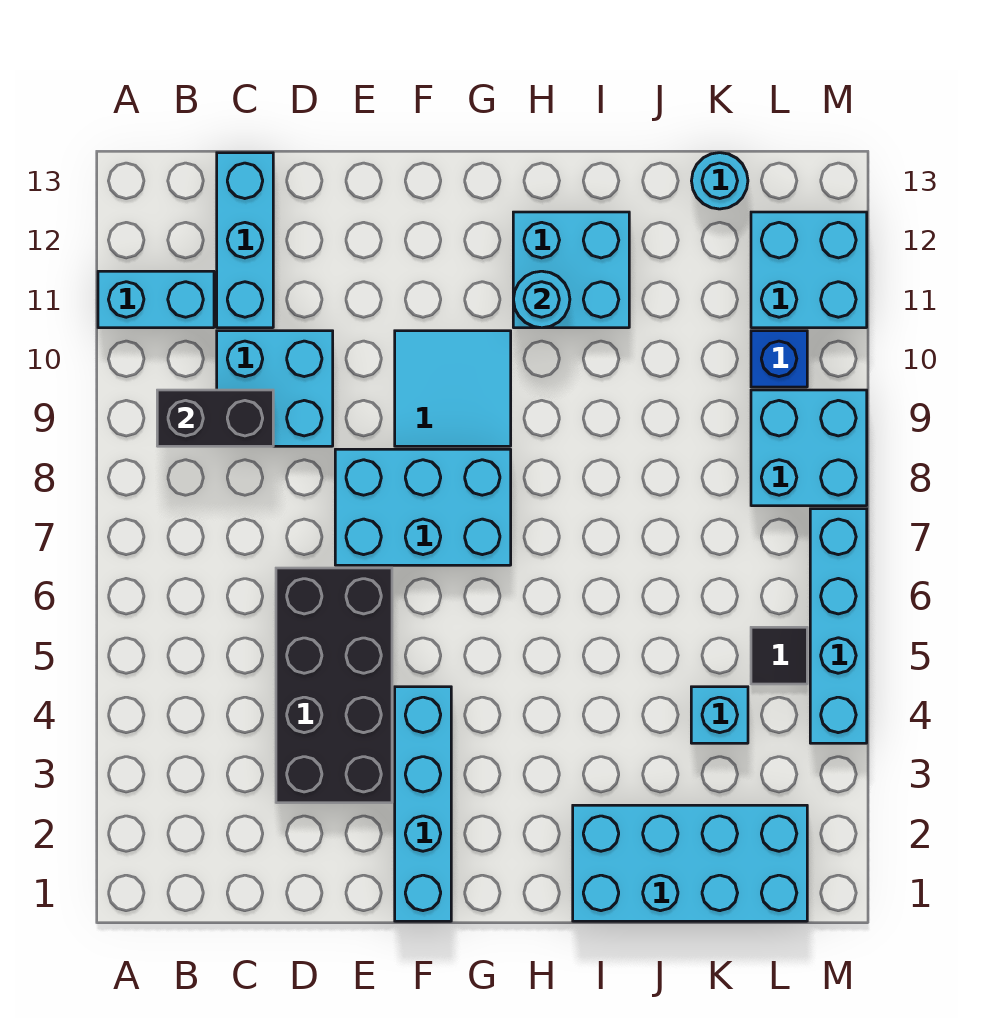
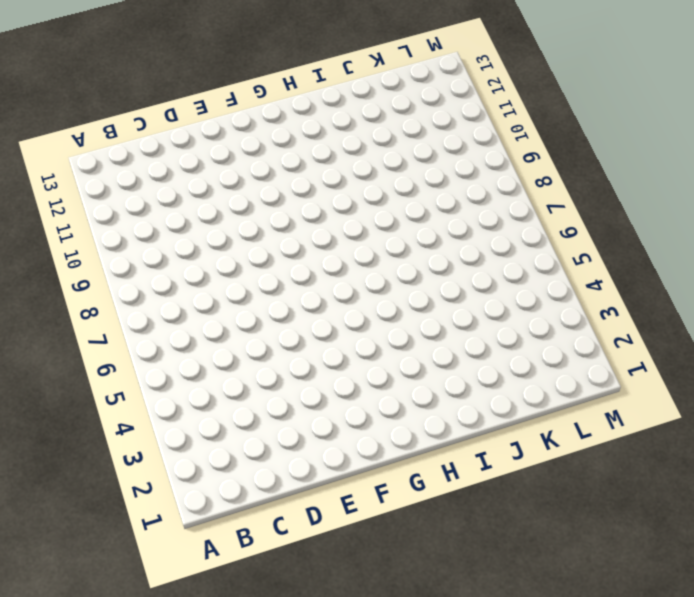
none -> cyan brick A11:B11 level 1
none -> cyan brick C9:D10 level 1
none -> cyan brick C11:C13 level 1

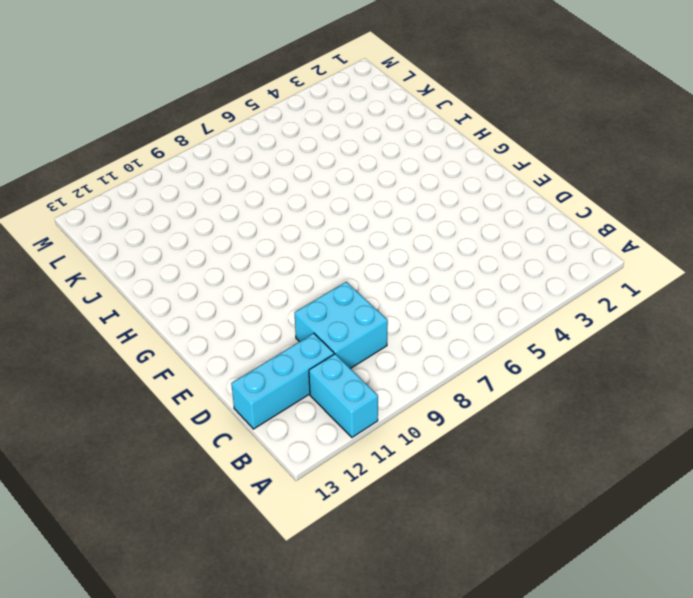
none -> black brick D3:E6 level 1
none -> cyan brick E7:G8 level 1
none -> cyan brick F1:F4 level 1

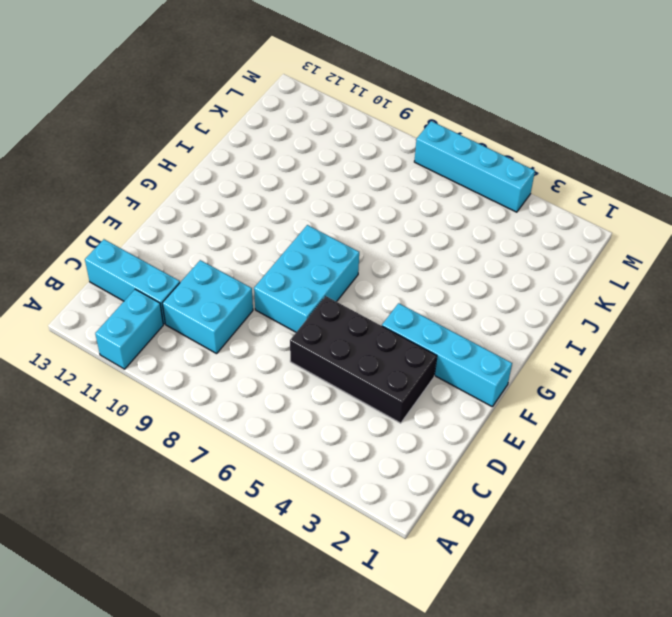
none -> cyan tile F9:G10 level 1
none -> cyan brick H11:I12 level 1
none -> cyan brick I1:L2 level 1

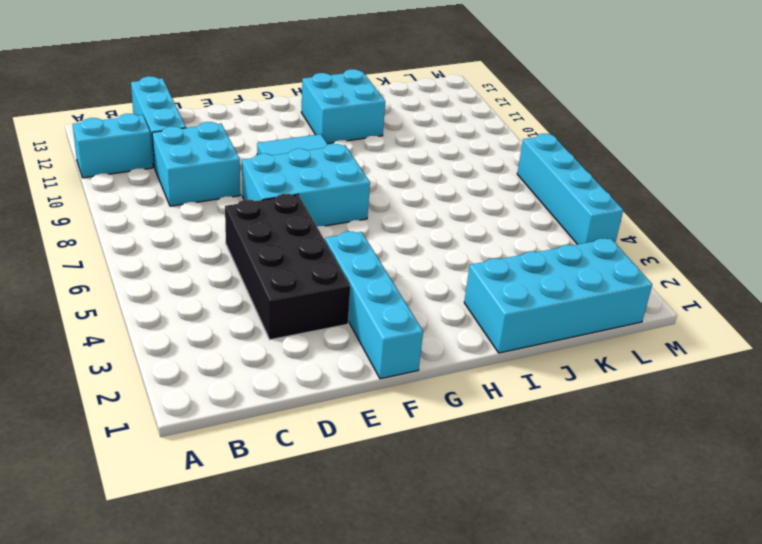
none -> cyan brick K4 level 1
none -> cyan round brick K13 level 1
none -> black tile L5 level 1

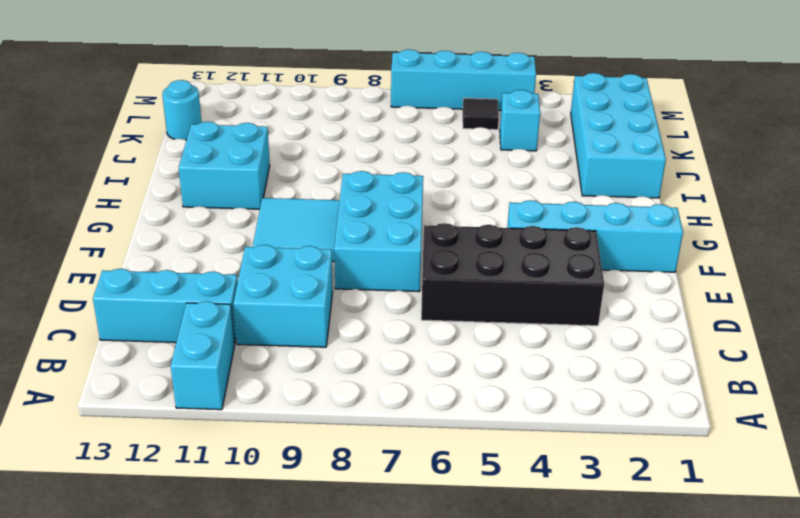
none -> cyan brick L8:M9 level 1
none -> blue brick L10 level 1
none -> cyan brick L11:M12 level 1

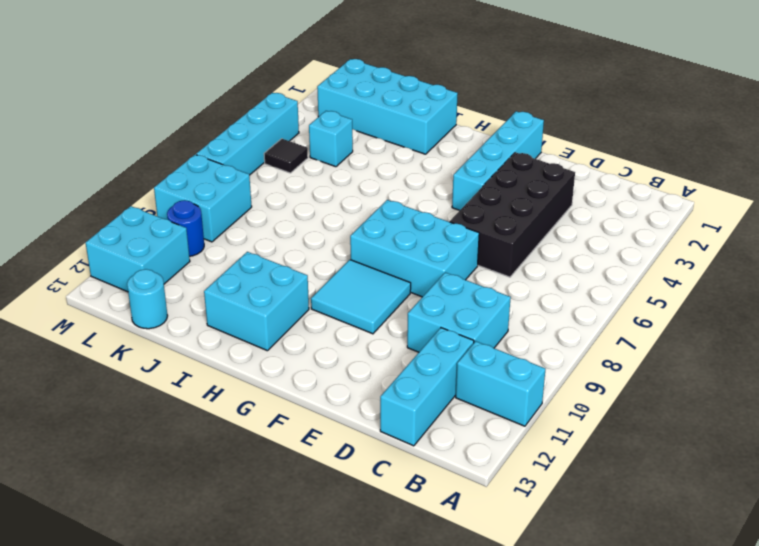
blue round brick L10 level 1 -> blue brick L10 level 1
none -> black brick B9:C9 level 2
none -> cyan round brick H11 level 2

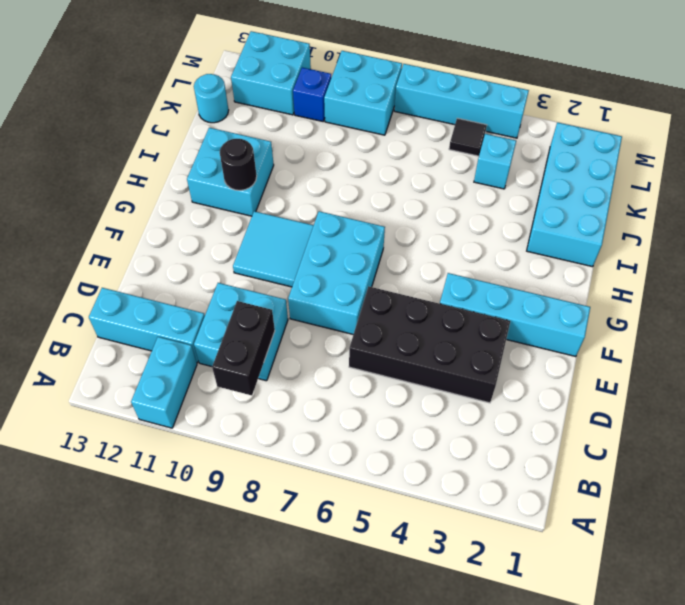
black round brick H11 level 2 -> cyan round brick H11 level 2

